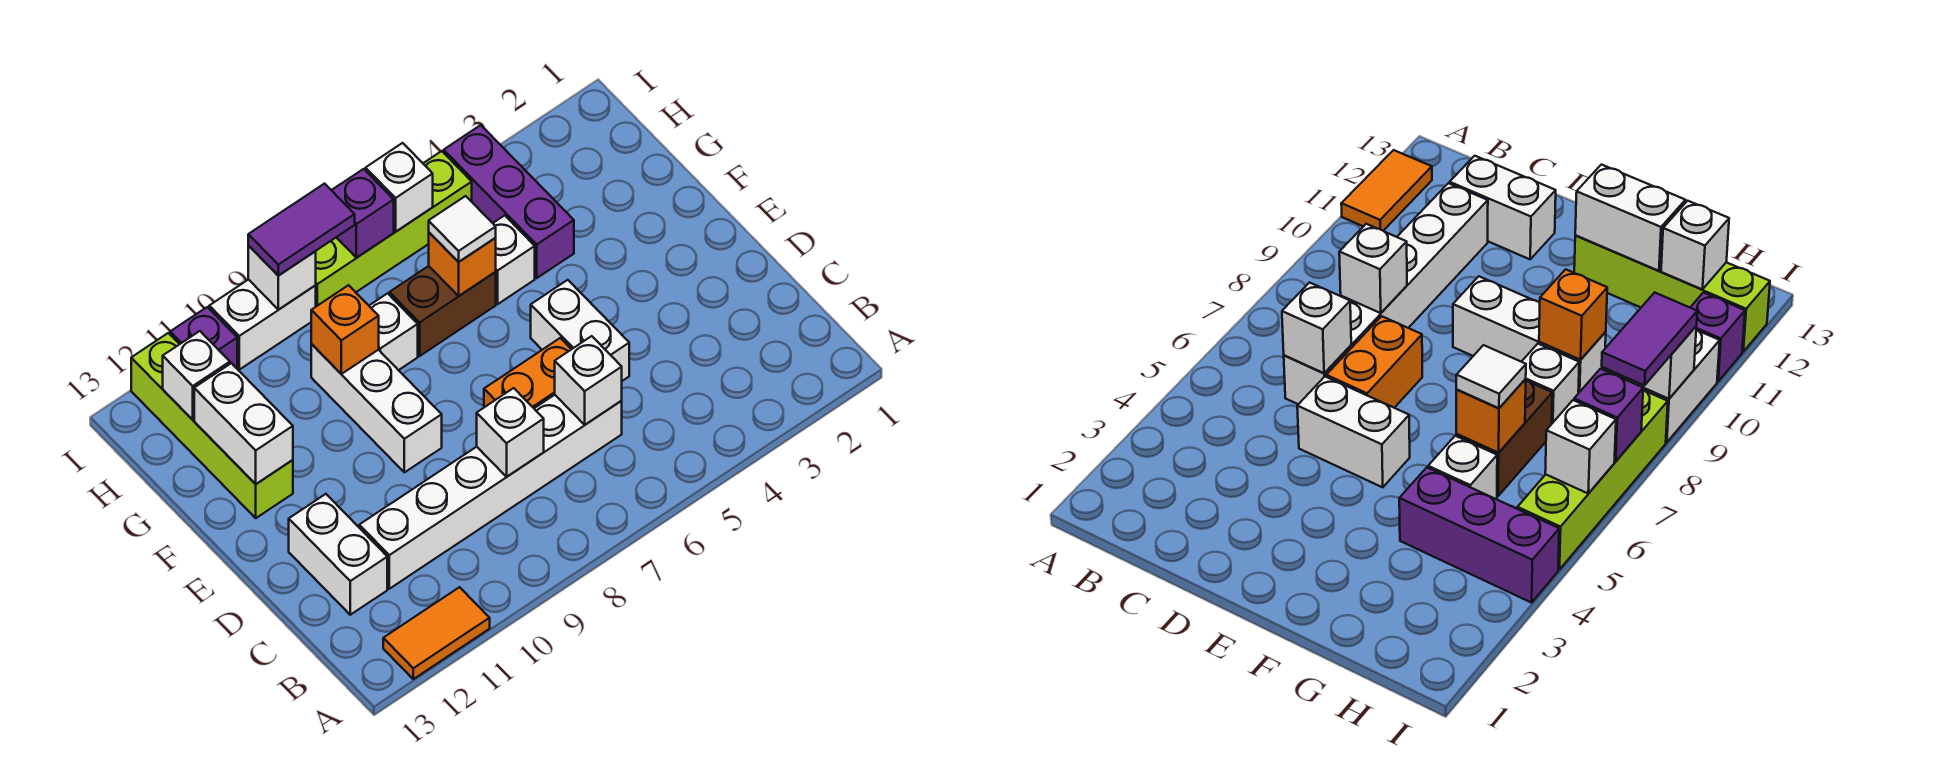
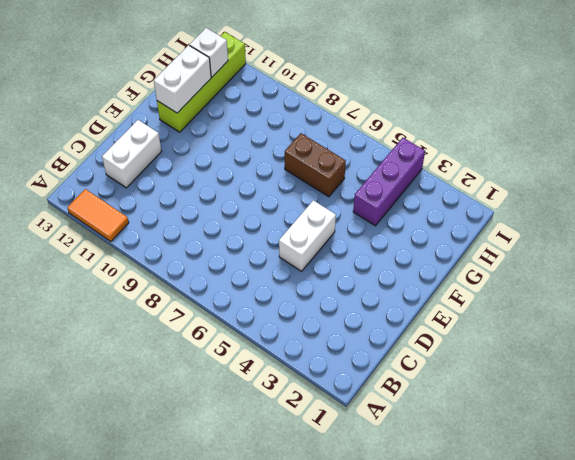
none -> white brick C6:C11 level 1
none -> orange brick D6:D7 level 1
none -> white brick E9:G9 level 1

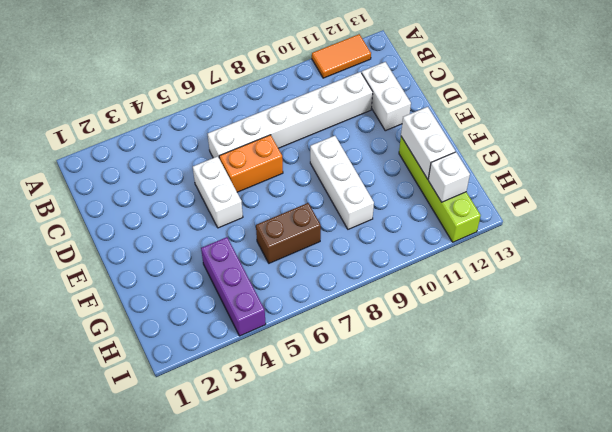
none -> white brick G5 level 1
none -> white brick G8 level 1
none -> lime brick I5:I8 level 1

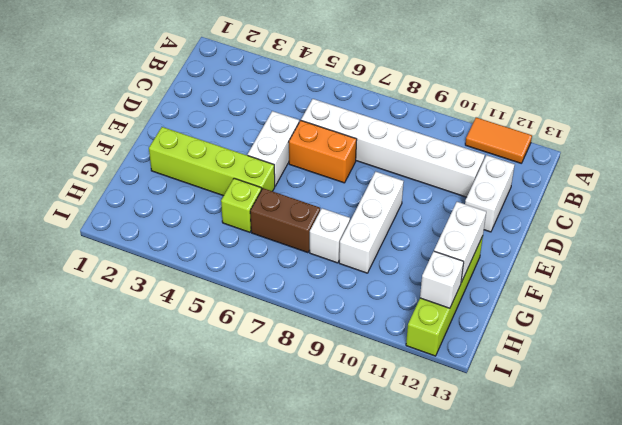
lime brick F2:F5 level 1 -> lime brick I5:I8 level 1
lime brick G5 level 1 -> white brick G5 level 1
none -> purple brick G4:I4 level 1
none -> white brick I9:I10 level 1
none -> purple brick I11 level 1

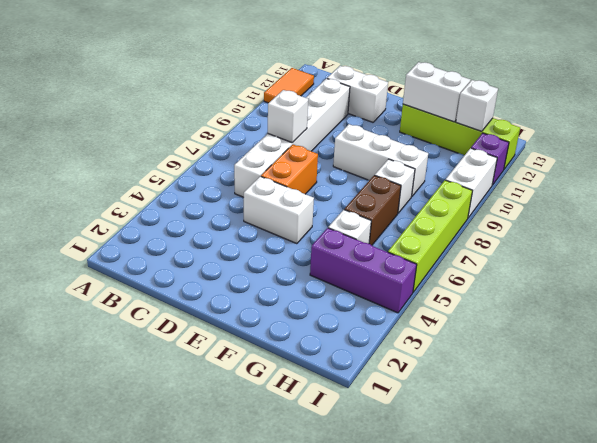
none -> white brick C6 level 2
none -> orange brick G6 level 2
none -> orange brick G9 level 2

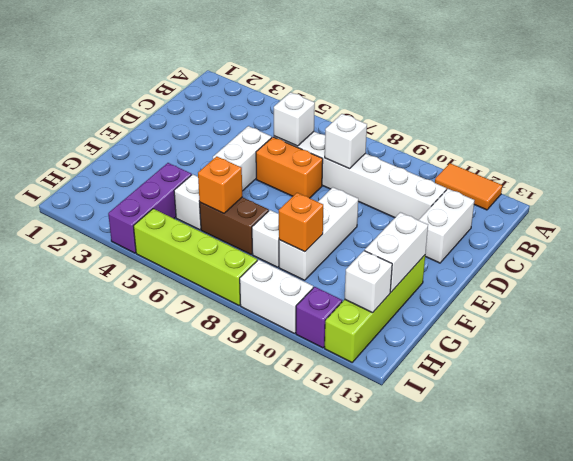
none -> white brick I6 level 2
none -> purple brick I7 level 2
none -> white brick I9 level 2

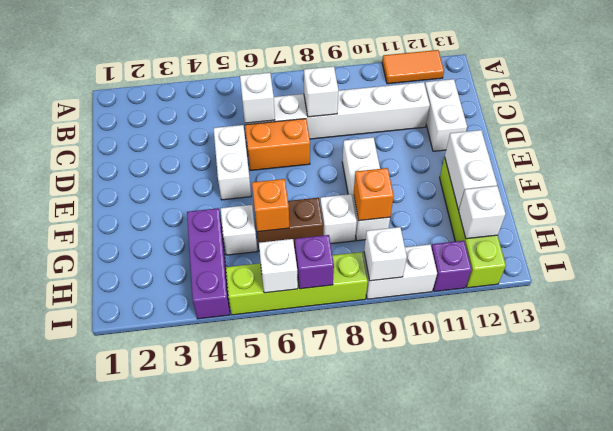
none -> white tile G6 level 3
none -> purple tile I8:I9 level 3

